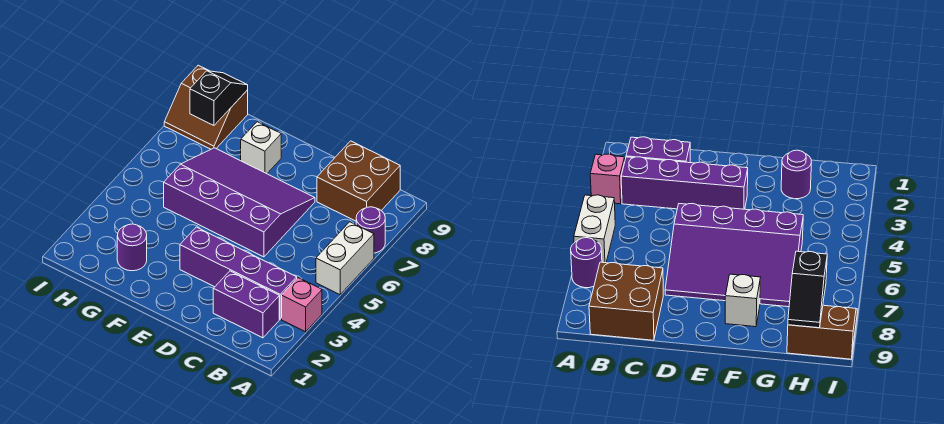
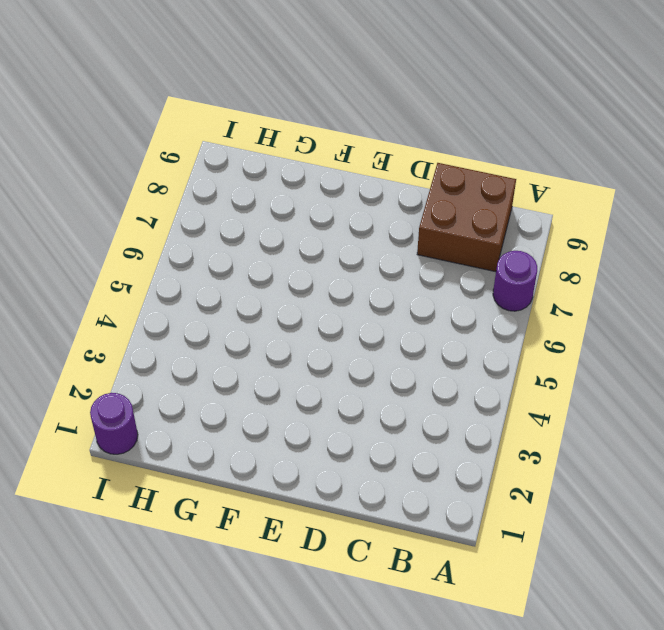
purple round brick I1 level 1 -> purple round brick G2 level 1
none -> pink brick A3 level 1
none -> white brick A5:A6 level 1

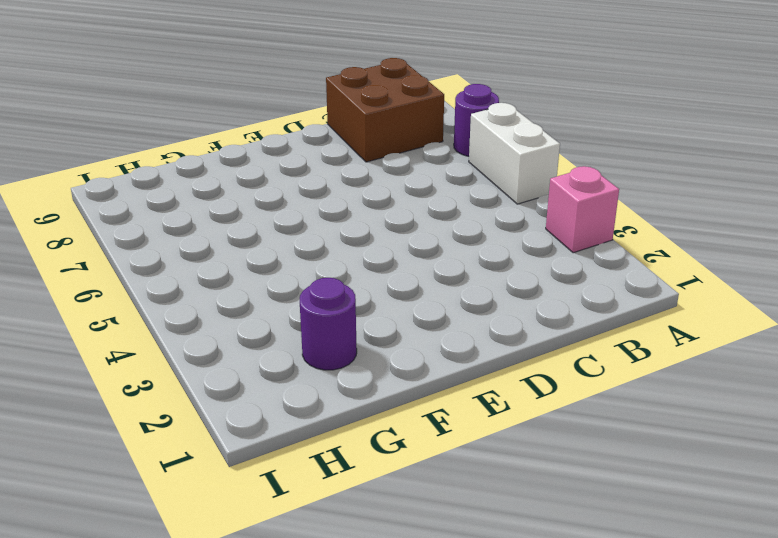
none -> purple brick B2:C2 level 1
none -> purple brick B3:E3 level 1

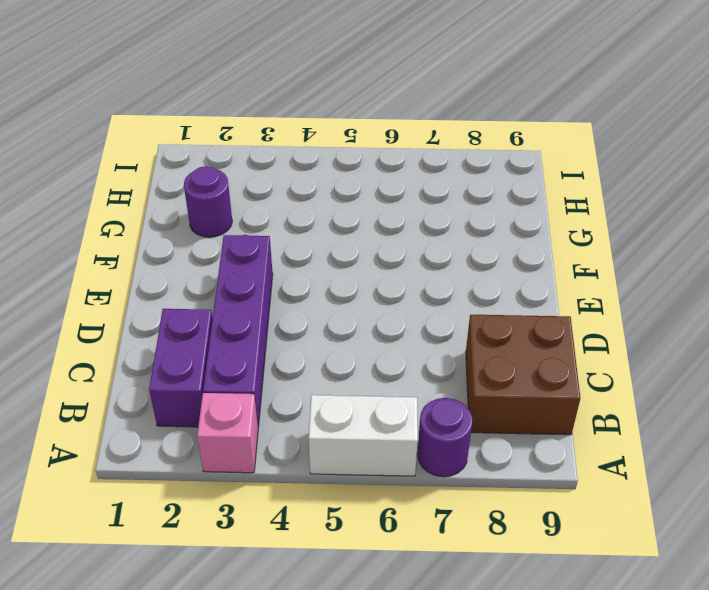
none -> purple slope D5:G7 level 1 top 5
none -> white brick F8 level 1

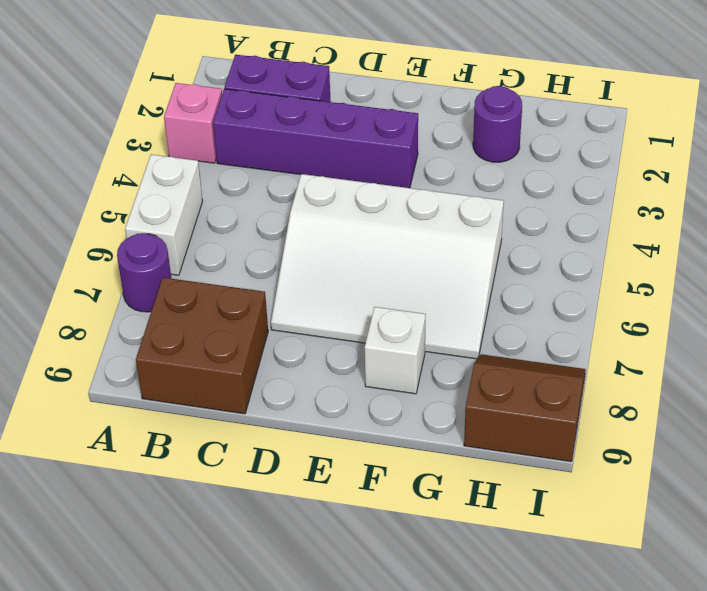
white slope D5:G7 level 1 top 5 -> purple slope D5:G7 level 1 top 5
none -> black slope H8:H9 level 2 top 8

